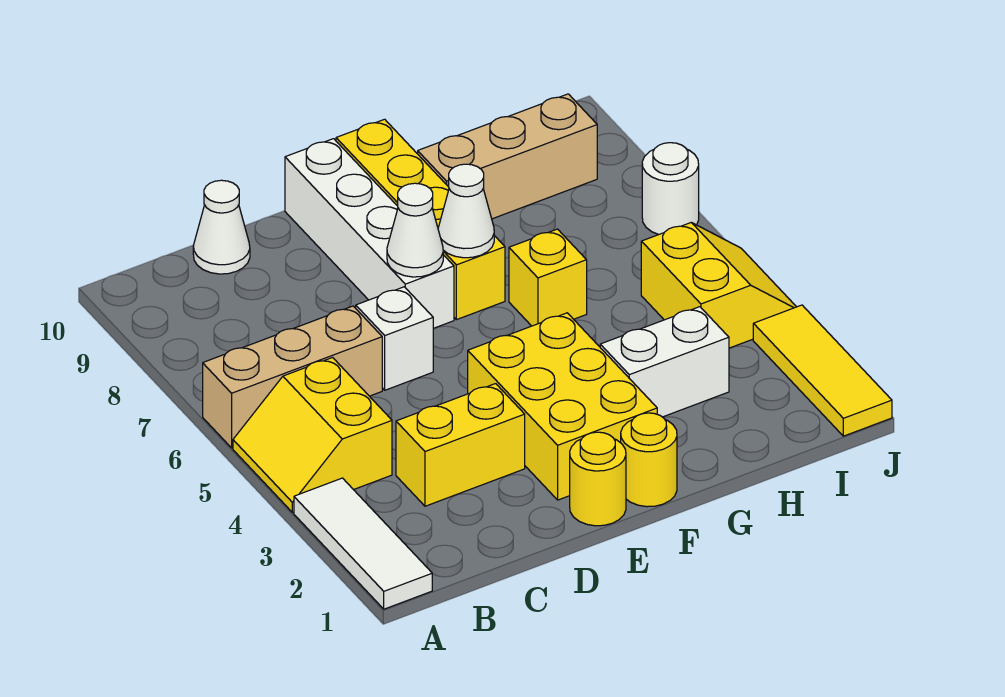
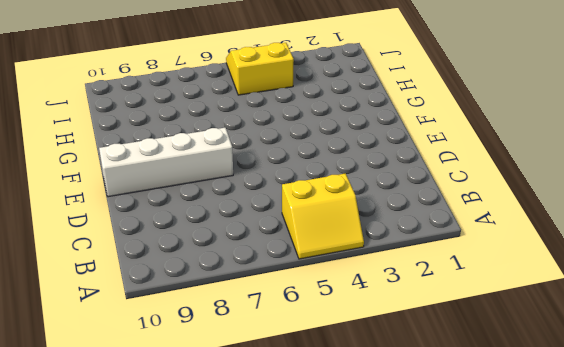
none -> white tile A1:A3 level 1
none -> tan brick A6:C6 level 1
none -> yellow brick C3:D3 level 1

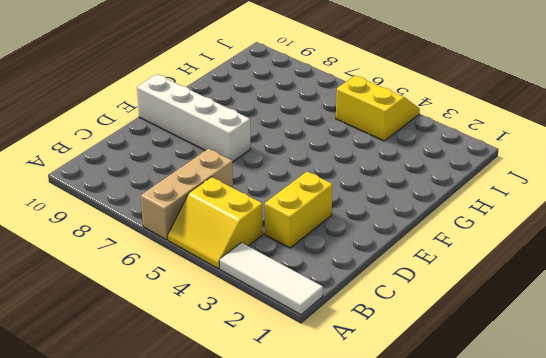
none -> white cone C10 level 1
none -> white brick D6 level 1
none -> yellow round brick E1 level 1

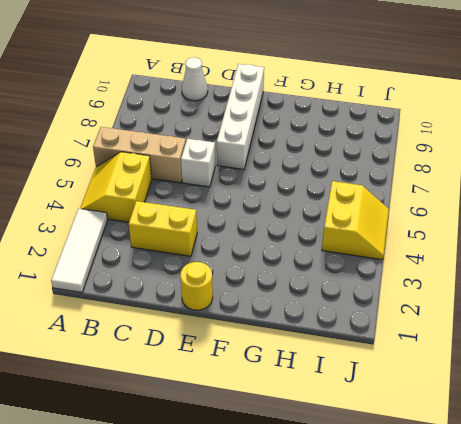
none -> yellow brick E2:F4 level 1
none -> yellow round brick F1 level 1
none -> yellow brick F7:F10 level 1

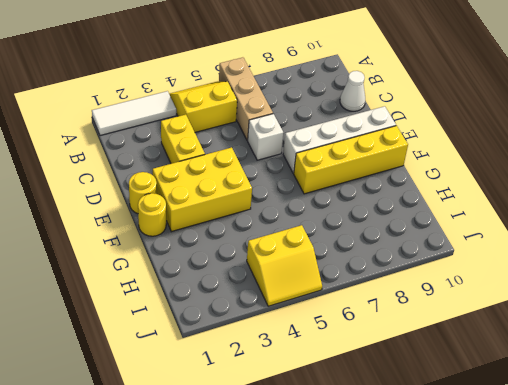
none -> white brick G3:H3 level 1
none -> yellow brick G6 level 1
none -> tan brick G9:I9 level 1

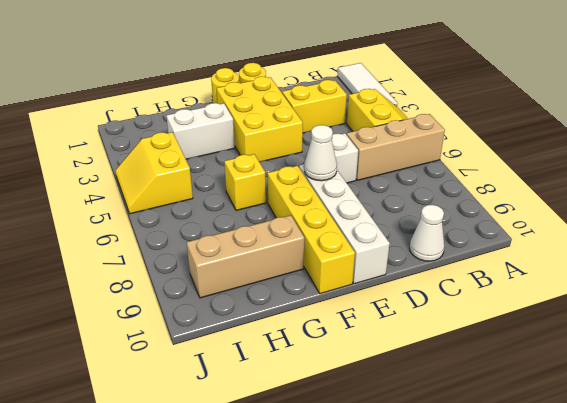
none -> yellow tile J1:J3 level 1
none -> white round brick J7 level 1
none -> white cone F7 level 2

